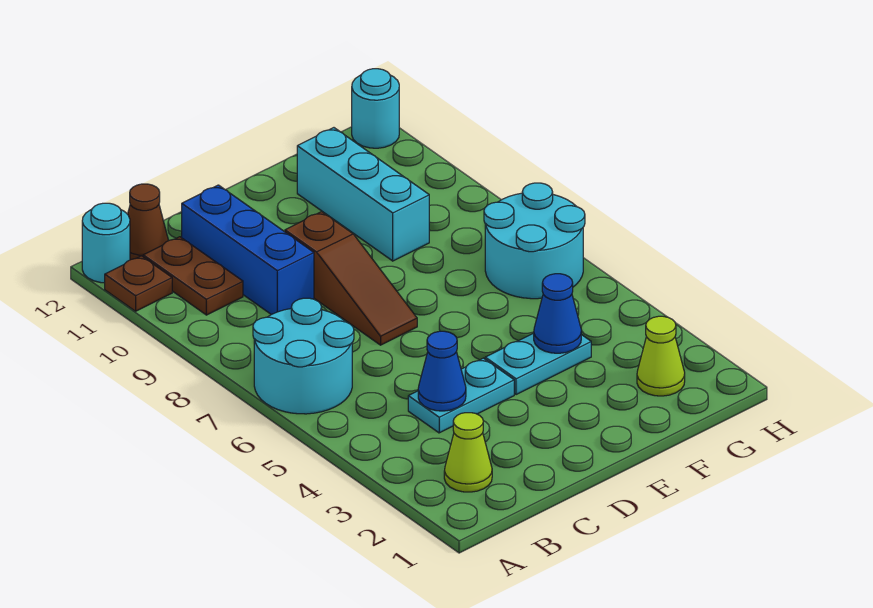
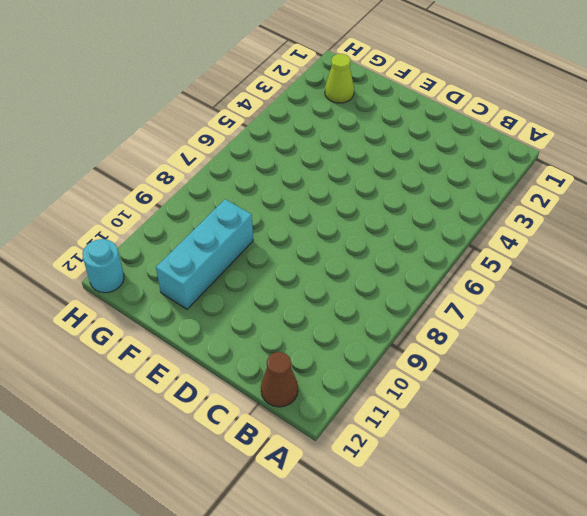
none -> cyan round brick A6:B7 level 1
none -> brown plate A11 level 1
none -> cyan round brick A12 level 1

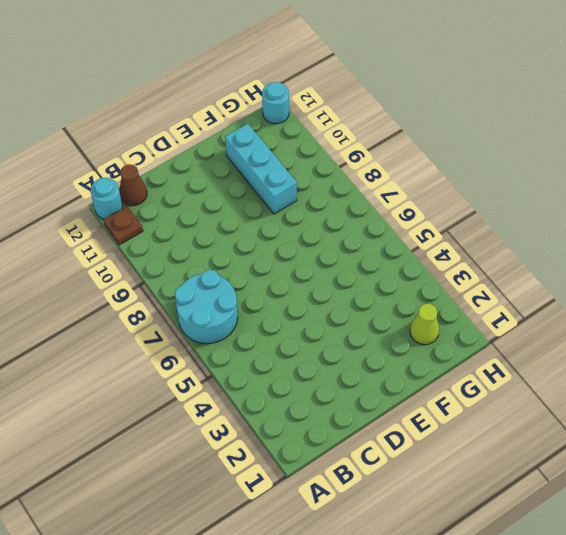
none -> lime cone B2 level 1
none -> brown plate B10:B11 level 1
none -> cyan plate C4:D4 level 1

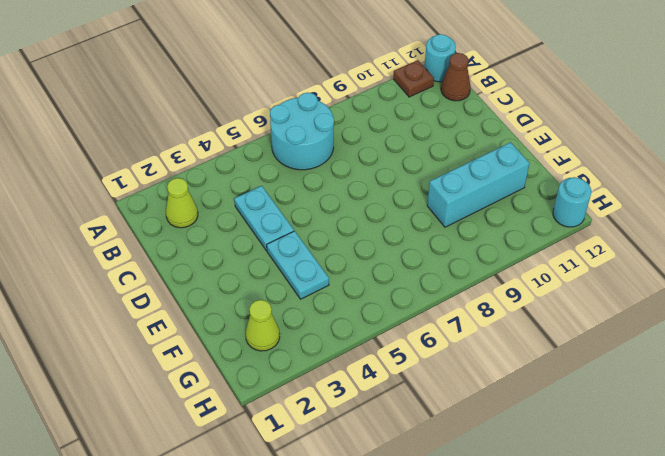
none -> brown plate B10:B11 level 1
none -> blue brick C9:C11 level 1
none -> brown slope D7:D9 level 1 top 9

